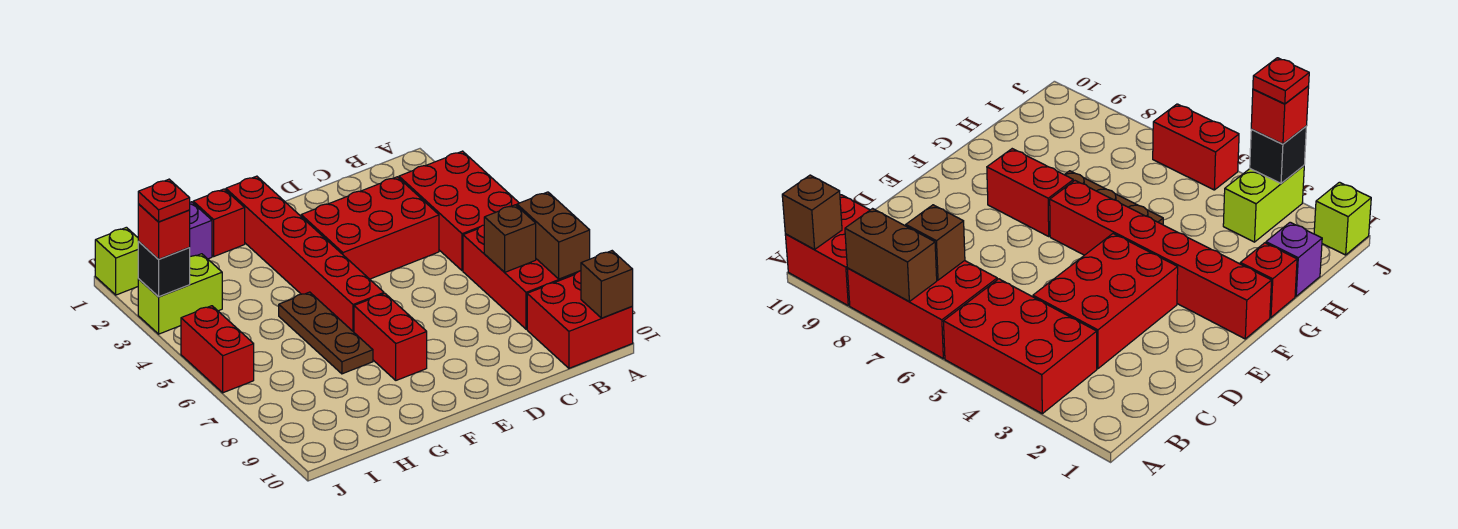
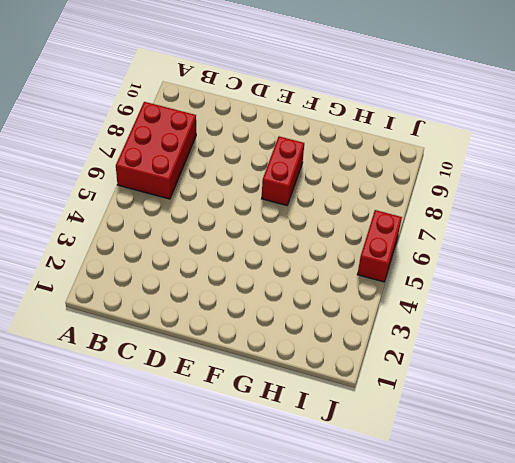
none -> red brick A3:B5 level 1
none -> red brick A9:B10 level 1
none -> red brick C3:E4 level 1

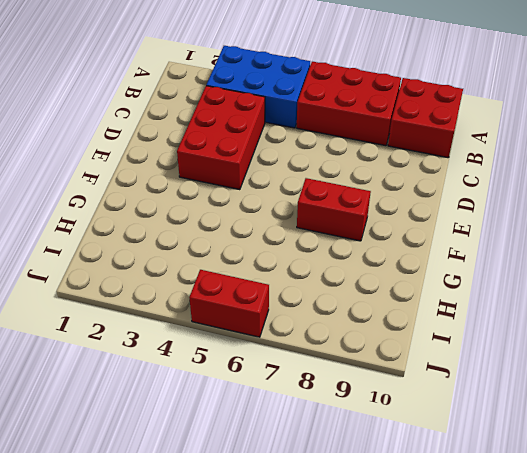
blue brick A3:B5 level 1 -> red brick A3:B5 level 1
none -> red brick F1:F6 level 1
none -> red brick G1 level 1
none -> brown plate G5:G7 level 1

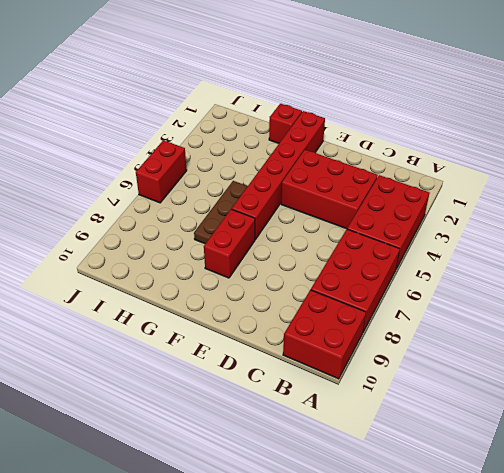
none -> purple brick H1 level 1
none -> lime brick I3:J3 level 1
none -> lime brick J1 level 1

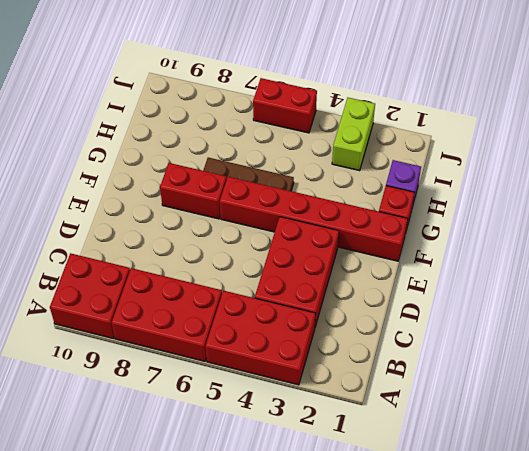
none -> lime brick J1 level 1
none -> brown brick A7:A8 level 2
none -> brown brick A10 level 2

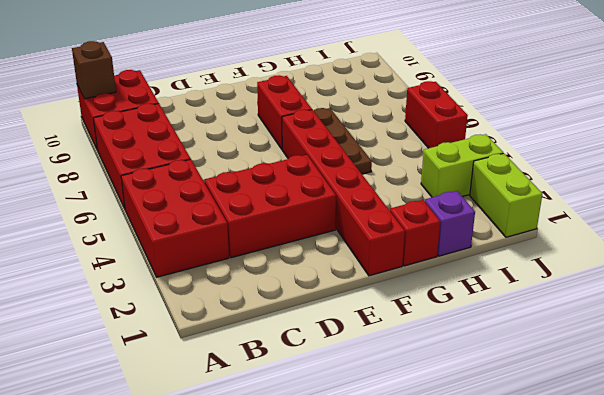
lime brick J1:J2 level 1 -> lime brick J1 level 1
none -> brown brick A7:A8 level 2
none -> brown brick B7 level 2
none -> black brick J3 level 2

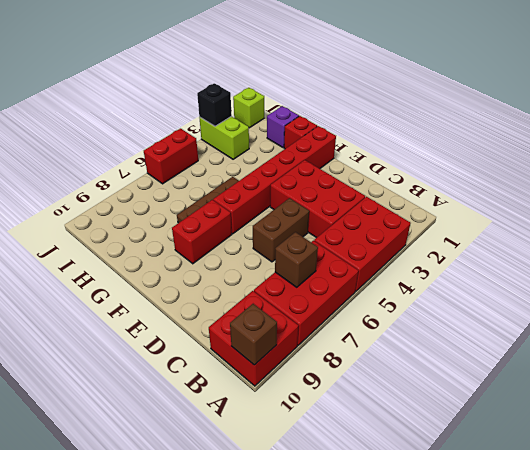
brown brick D5:D6 level 1 -> brown brick A7:A8 level 2
none -> red brick J3 level 3
none -> red plate J3 level 4

